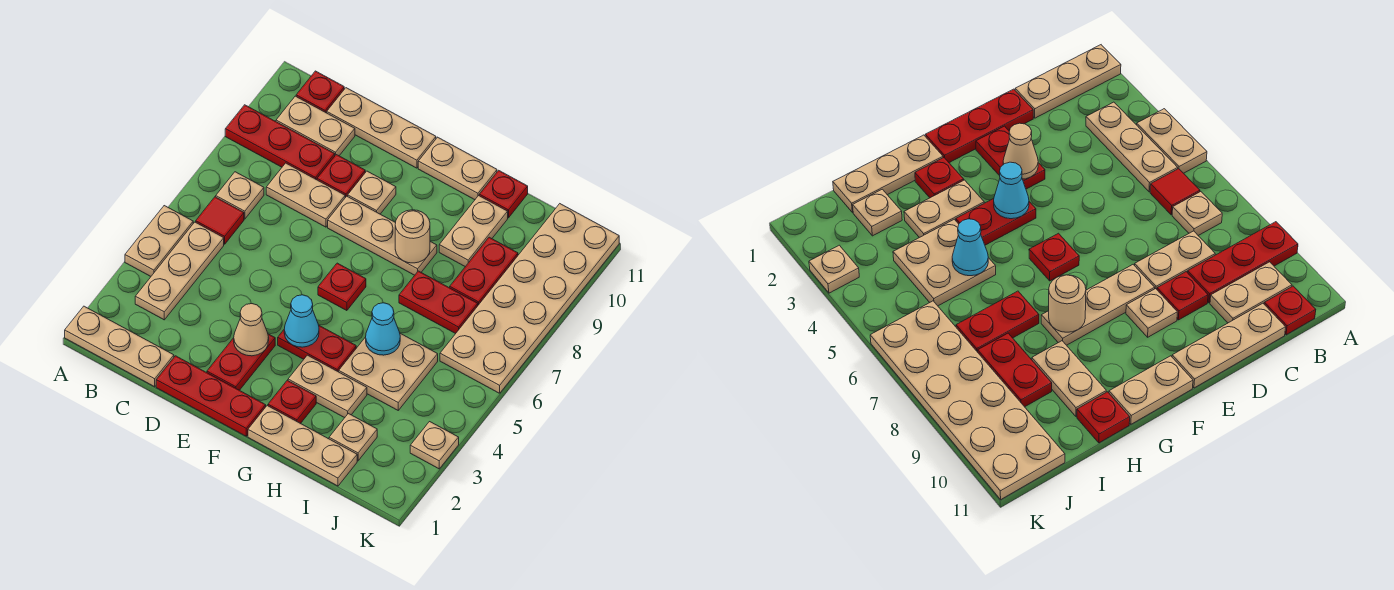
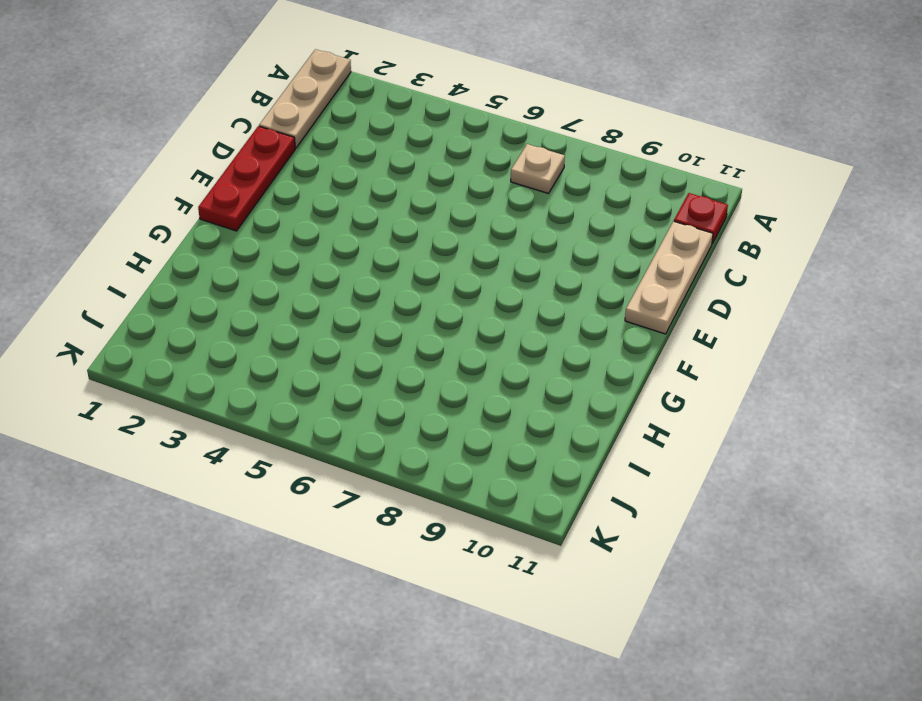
none -> tan plate A4:A5 level 1
none -> red plate A9:C9 level 1
none -> tan plate B3:B5 level 1
none -> red tile B6 level 1

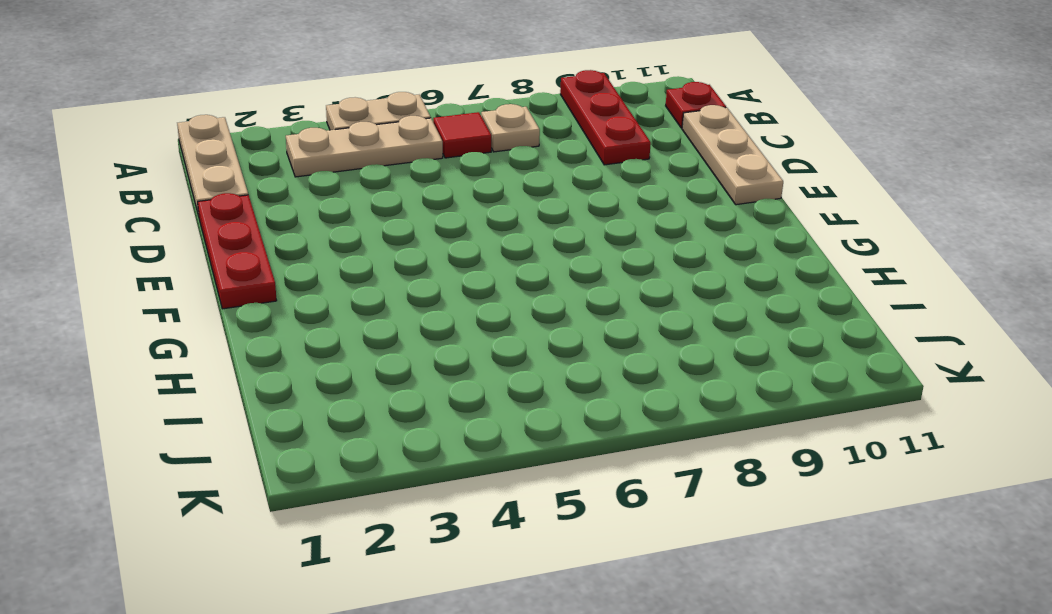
none -> tan plate B10:C10 level 1
none -> tan plate C8:D8 level 1
none -> red plate D9 level 1
none -> red plate E2:E3 level 1

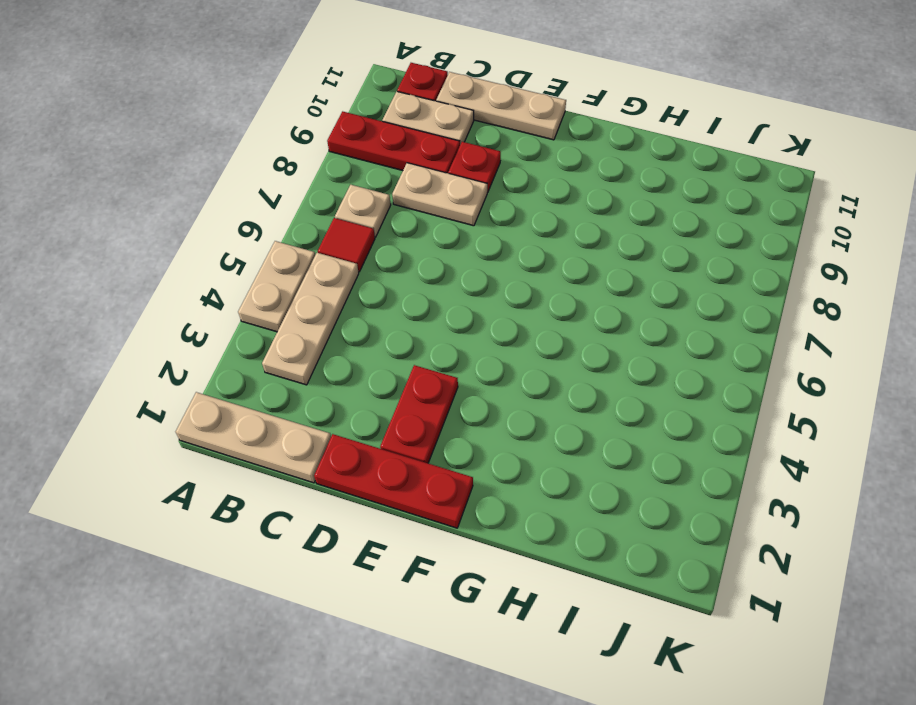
none -> tan plate E8:G8 level 1
none -> tan plate E9 level 1
none -> red plate F4:G4 level 1
none -> red plate F6 level 1

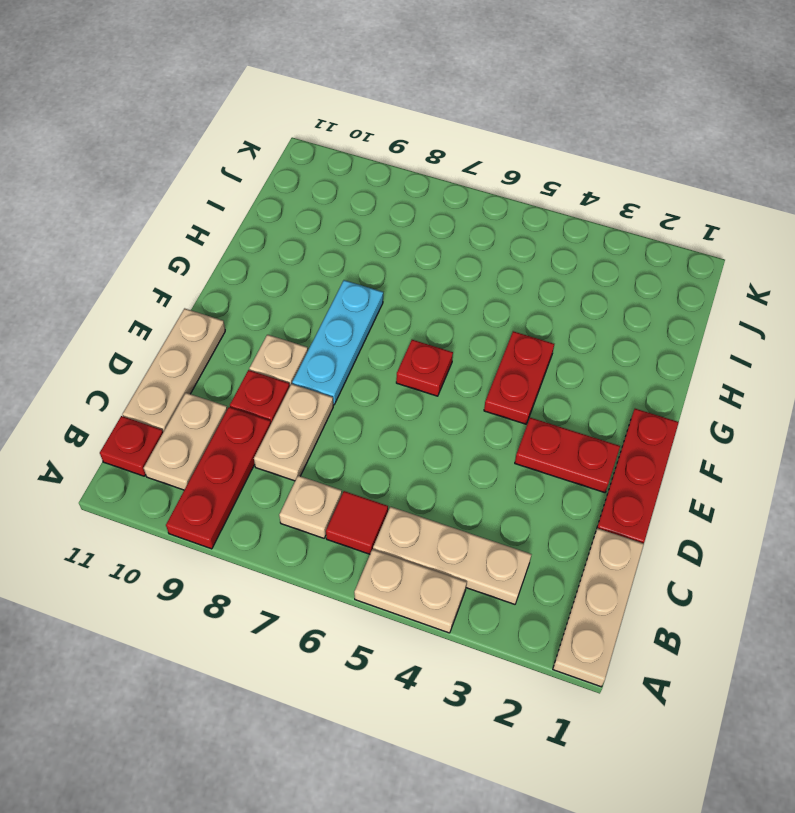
cyan plate E8:G8 level 1 -> tan plate E8:G8 level 1
none -> tan plate F11:G11 level 1
none -> tan plate G1:I1 level 1
none -> red plate G2 level 1
none -> tan plate G3:H3 level 1

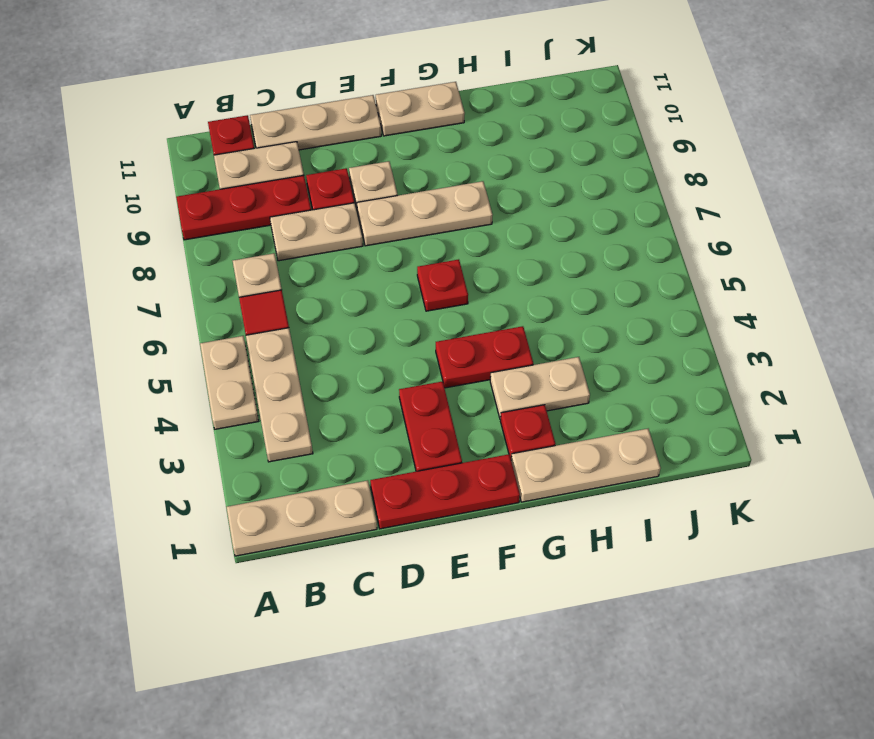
none -> tan plate H4:I5 level 1
none -> red plate H7:I7 level 1
none -> tan plate H9:H10 level 1
none -> red plate H11 level 1

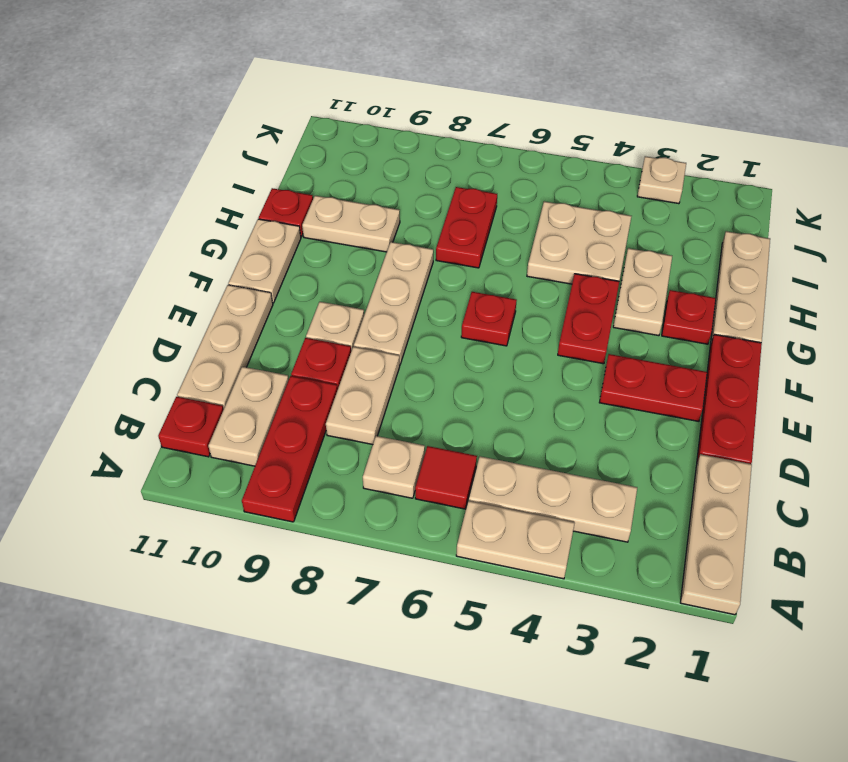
none -> tan plate I2 level 1
none -> red plate I8:I9 level 1
none -> tan plate J6:K11 level 1
none -> tan cone E3 level 2

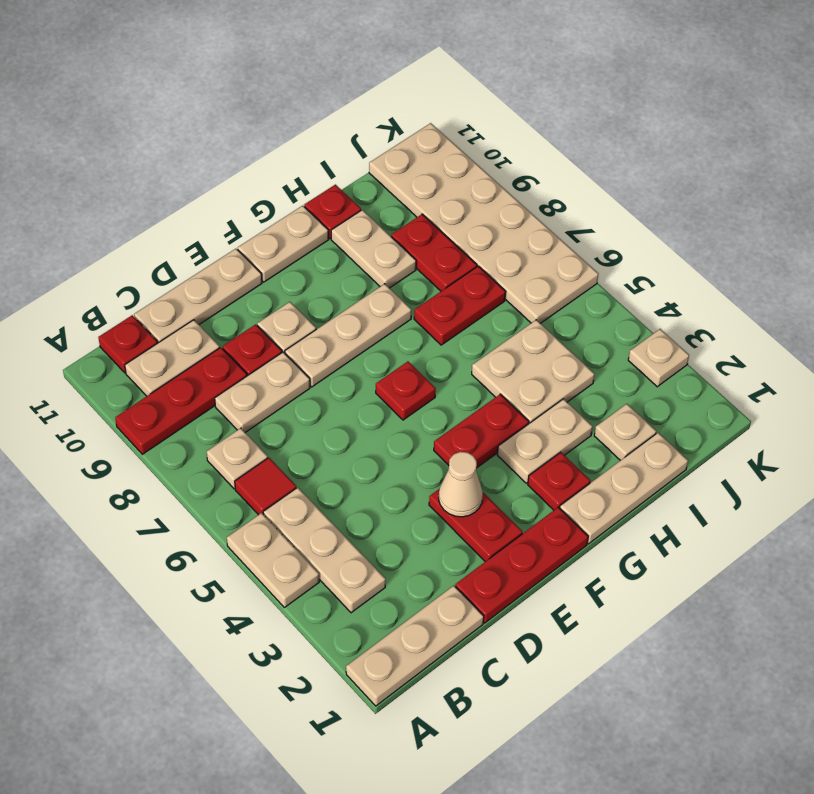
none -> cyan cone F4 level 2
none -> tan round brick G8 level 2
none -> cyan cone H5 level 2

